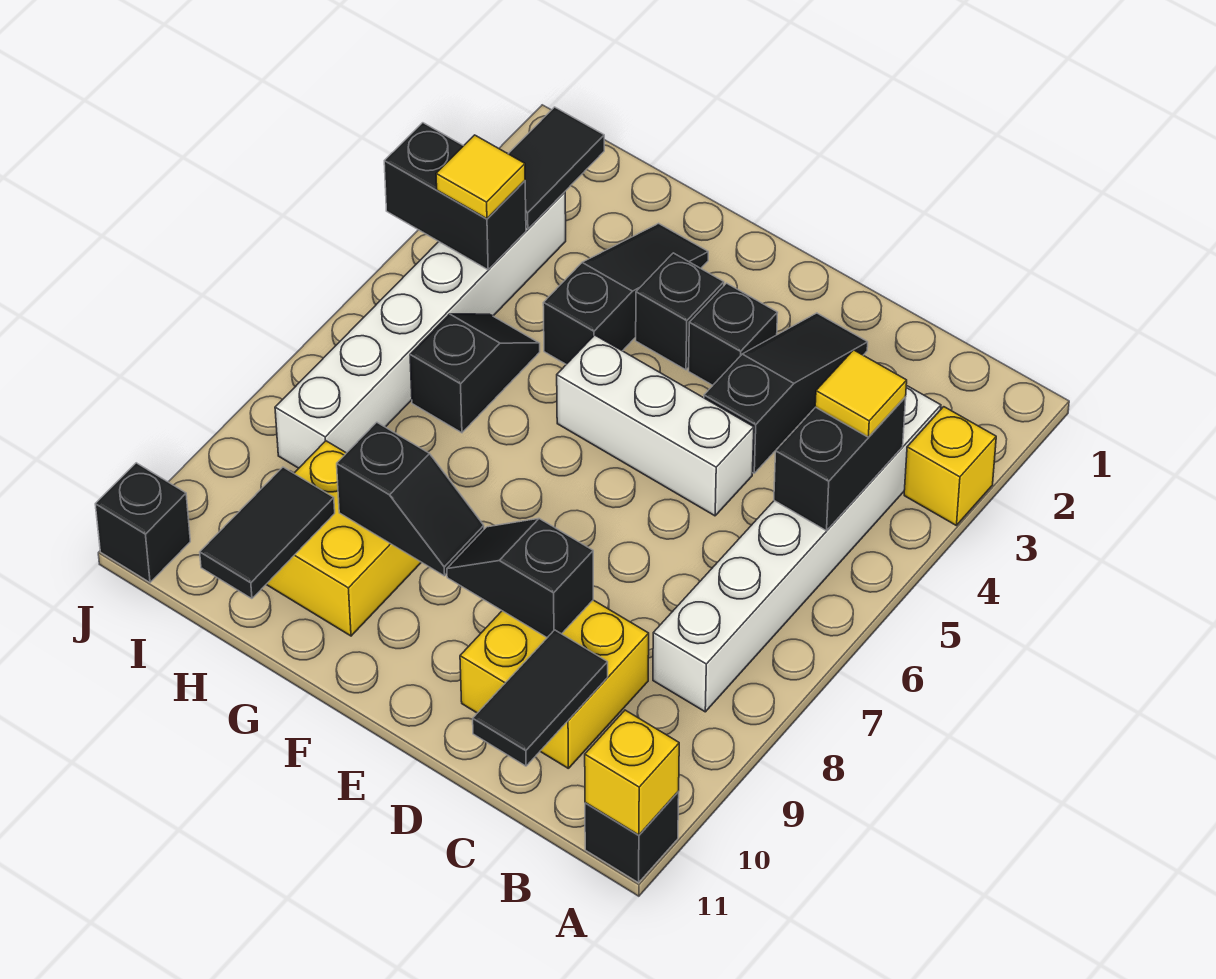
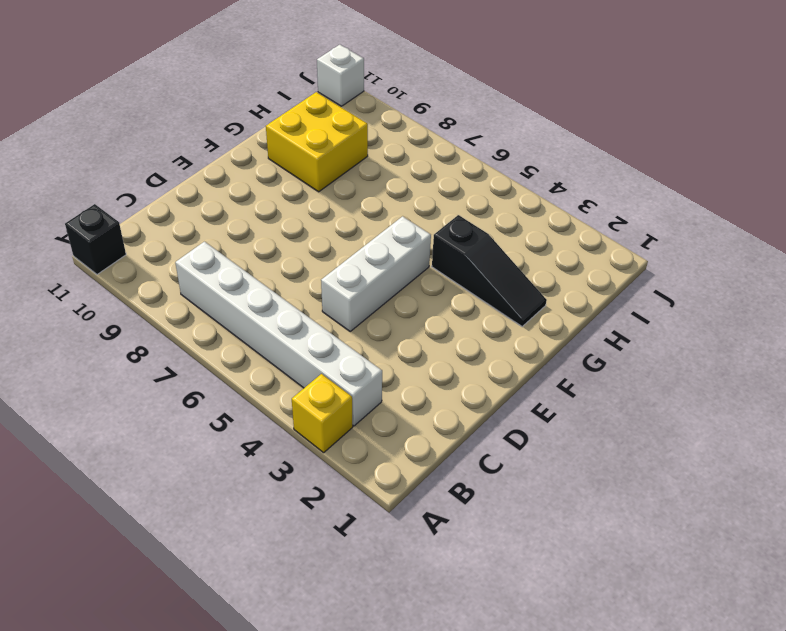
white brick J11 level 1 -> black brick J11 level 1
none -> yellow brick C9:D10 level 1
none -> black slope D2:D4 level 1 top 4
none -> black brick E3 level 1

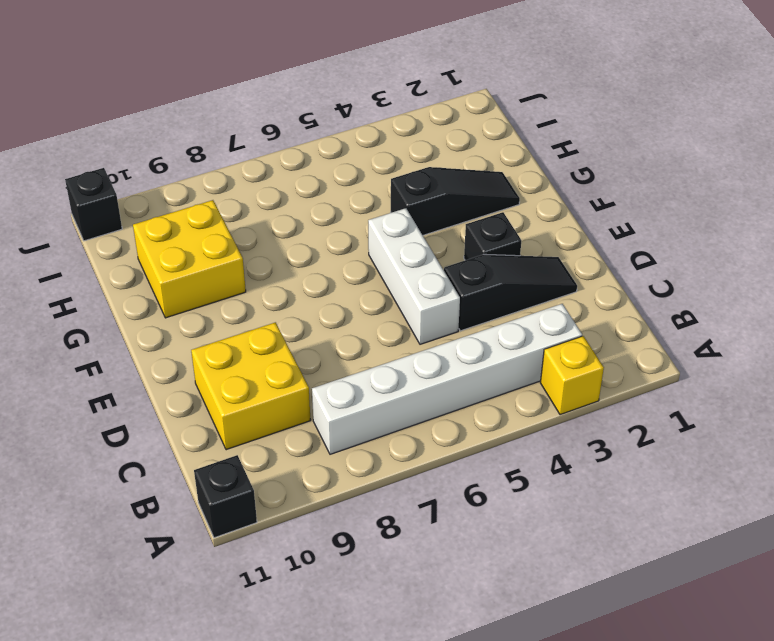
none -> black brick F3 level 1
none -> black slope H5:H6 level 1 top 6
none -> white brick I3:I8 level 1

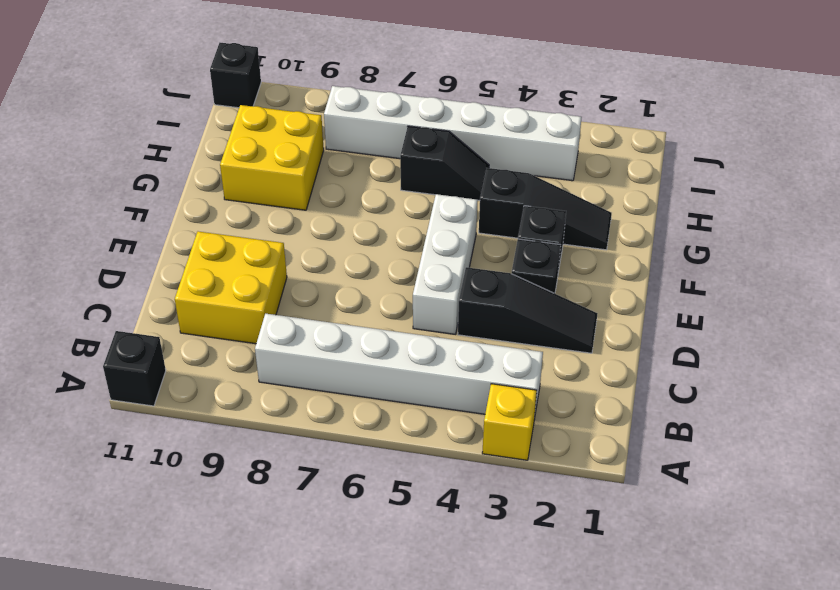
none -> yellow brick A11 level 2
none -> black brick B4:B5 level 2
none -> black tile C10:C11 level 2

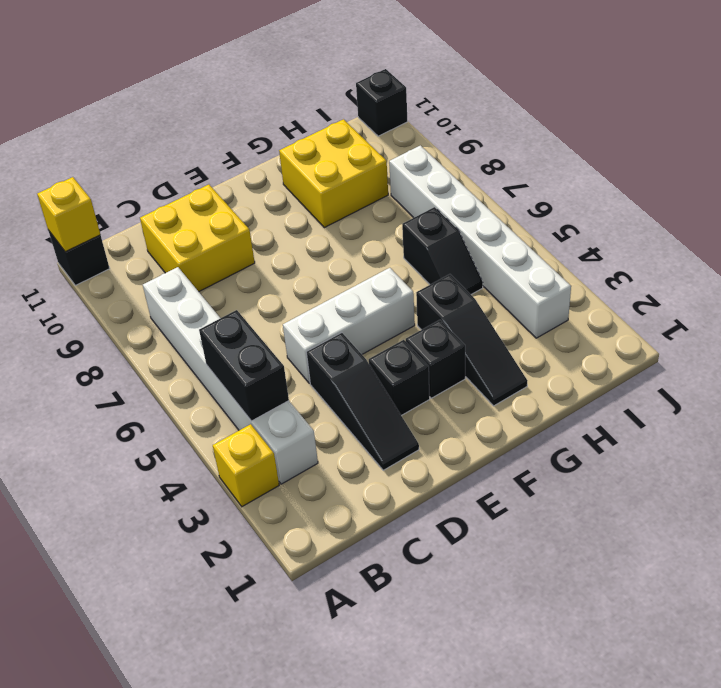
none -> black tile C10:C11 level 2
none -> black slope D9:E9 level 2 top D
none -> black slope F9:G9 level 2 top G

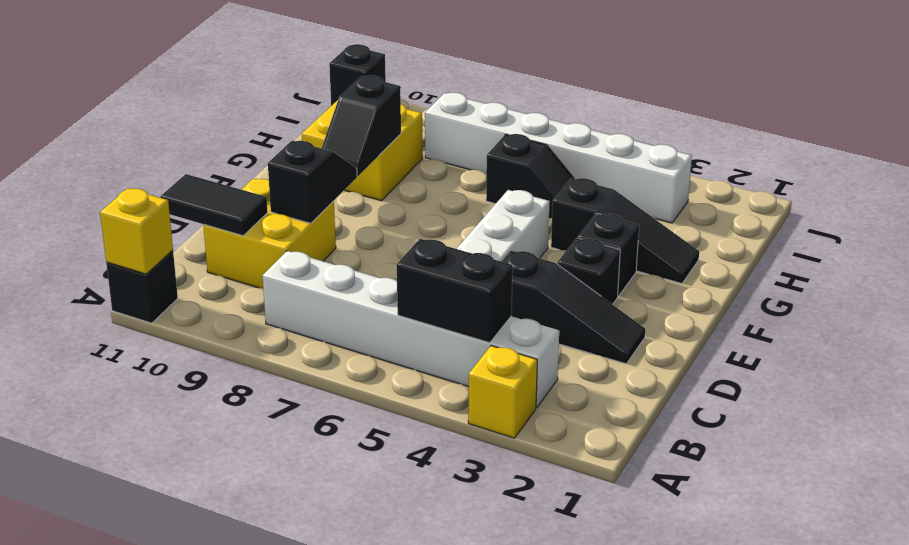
none -> black tile H10:H11 level 2
none -> black tile I2:I3 level 2
none -> black brick I4:J4 level 2

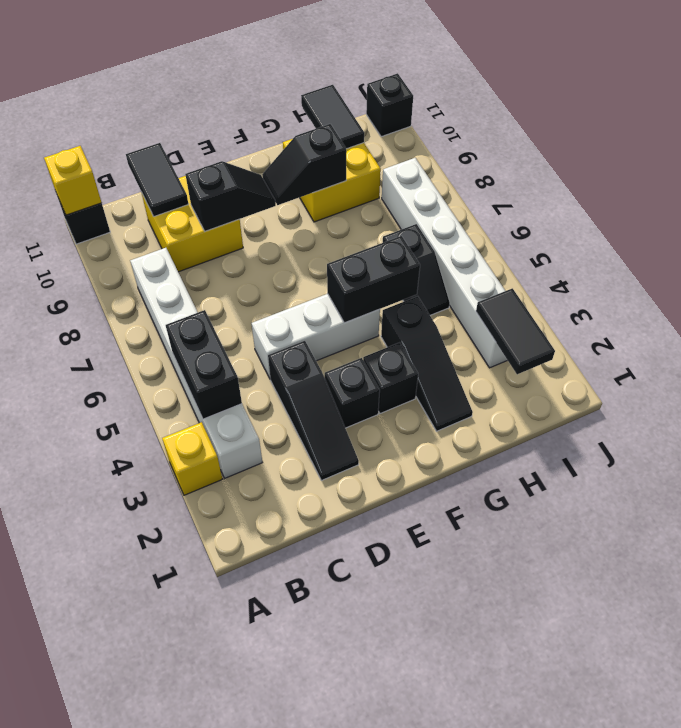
black brick F5:G5 level 2 -> black brick I4:J4 level 2
none -> yellow tile B4 level 3
none -> yellow tile I4 level 3

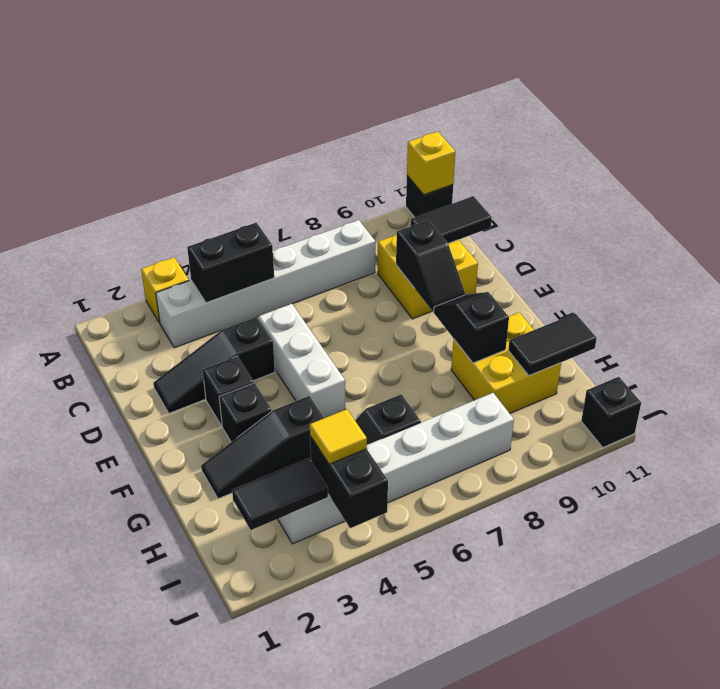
none -> yellow tile B4 level 3

